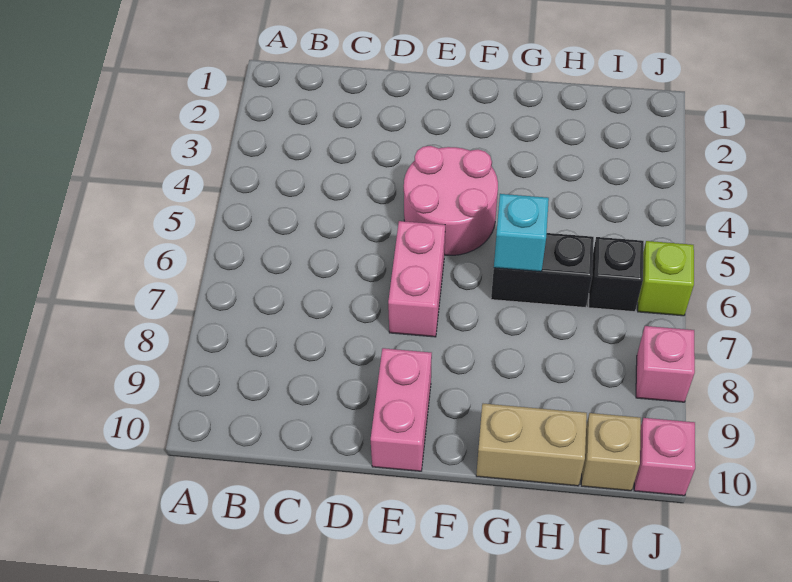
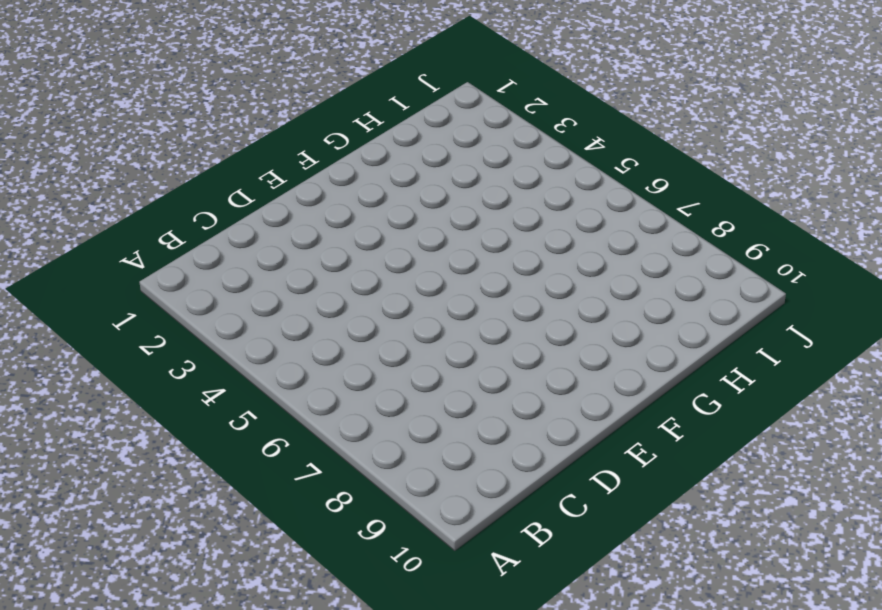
none -> pink round brick E4:F5 level 1
none -> pink brick E6:E7 level 1

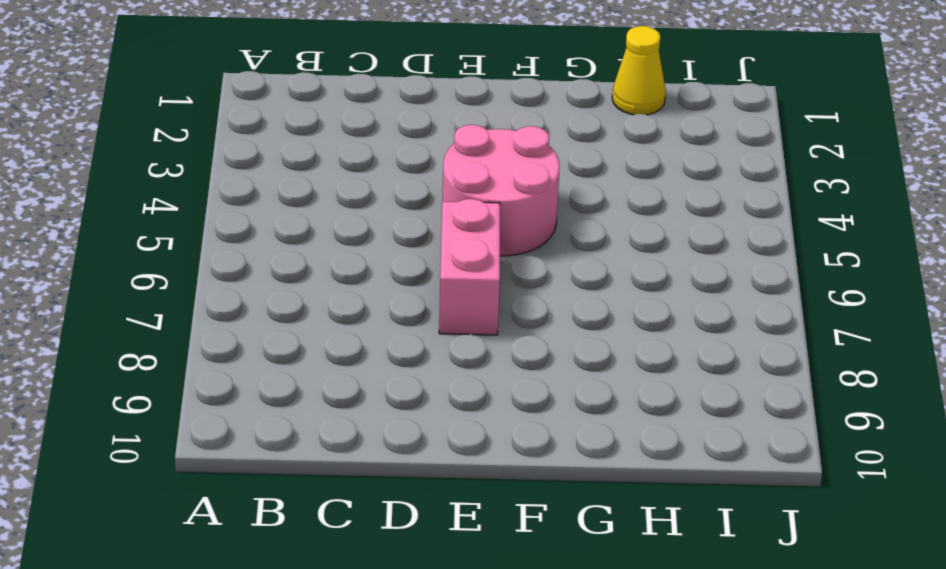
yellow cone H1 level 1 -> none
none -> pink brick E9:E10 level 1
none -> black brick G6:H6 level 1

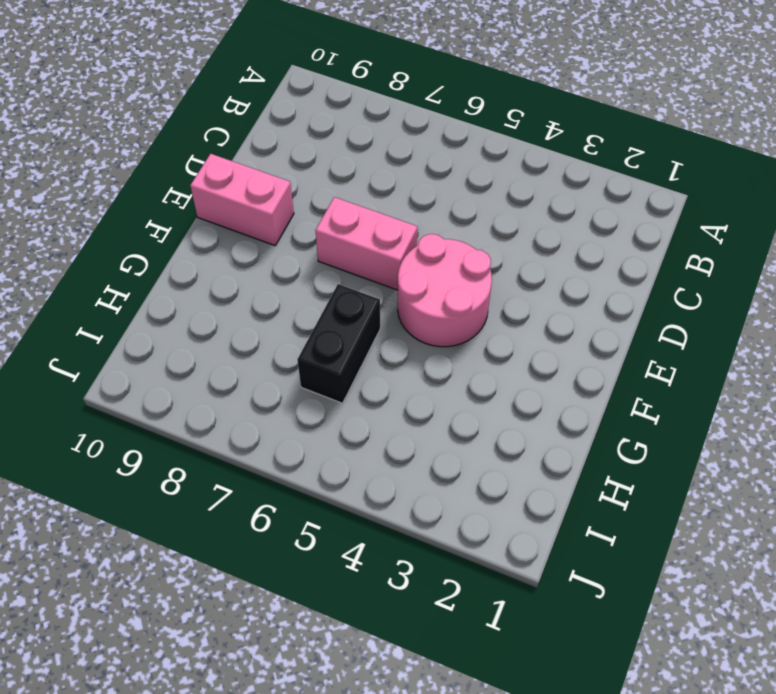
none -> tan brick G10:H10 level 1
none -> black brick I6 level 1

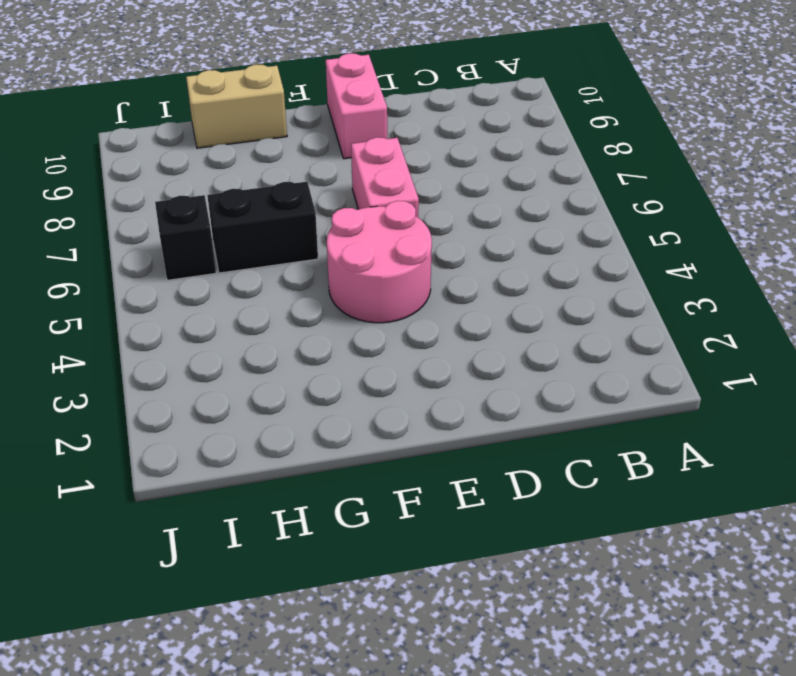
none -> tan brick I10 level 1
none -> lime brick J6 level 1

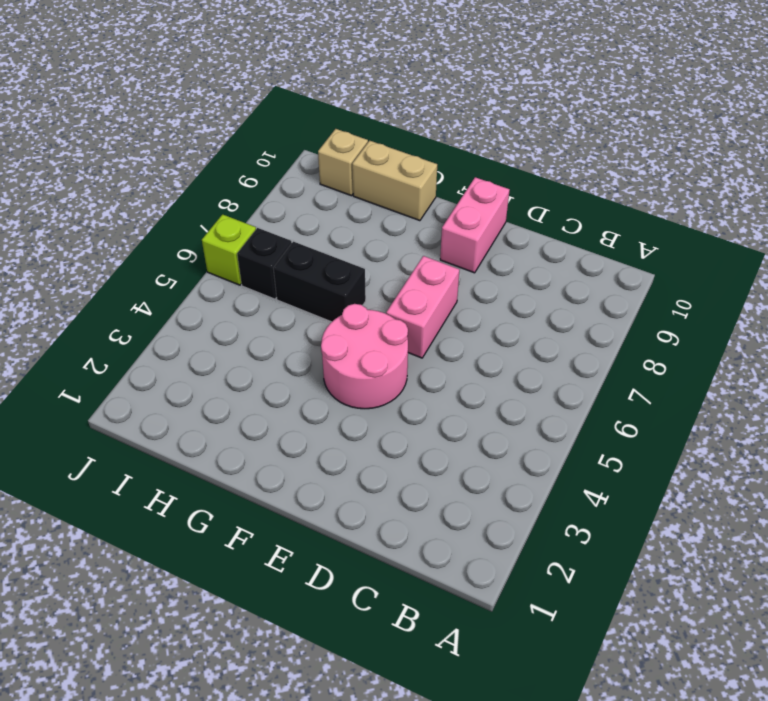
none -> pink brick J8 level 1
none -> pink brick J10 level 1

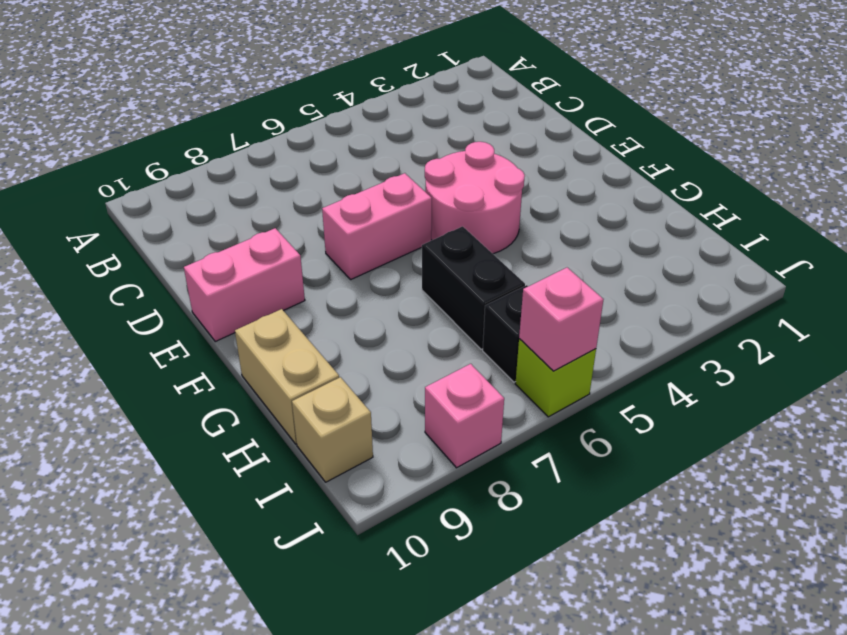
pink brick J6 level 2 -> pink brick J10 level 1
none -> cyan brick G6 level 2

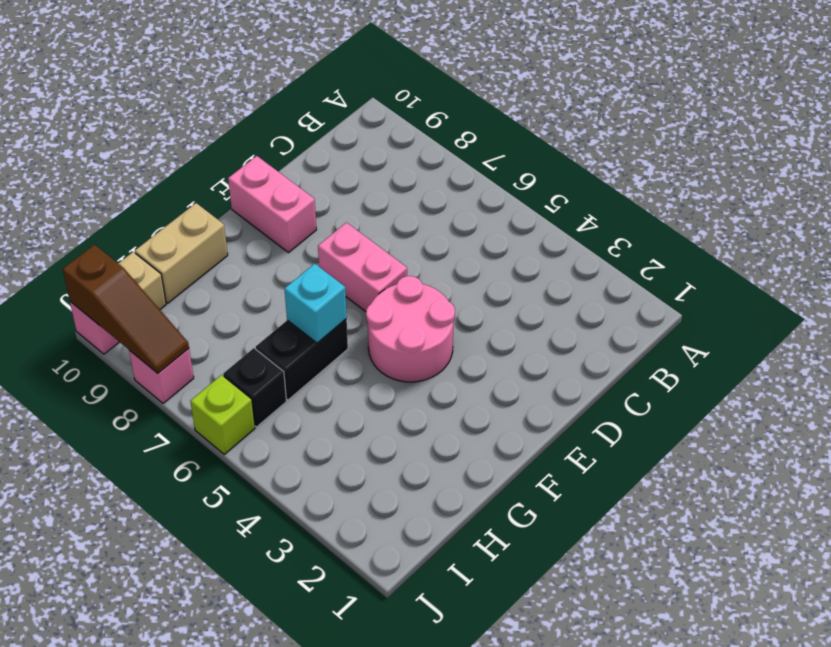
brown slope J8:J10 level 2 top 10 -> none

